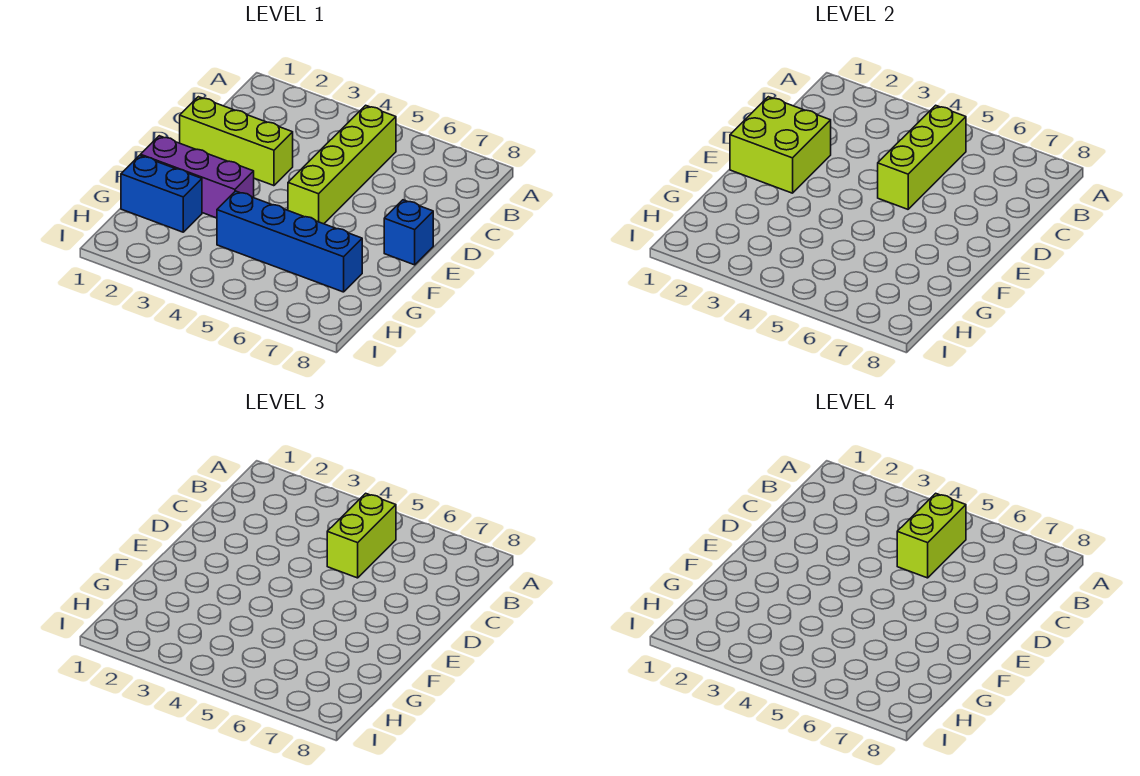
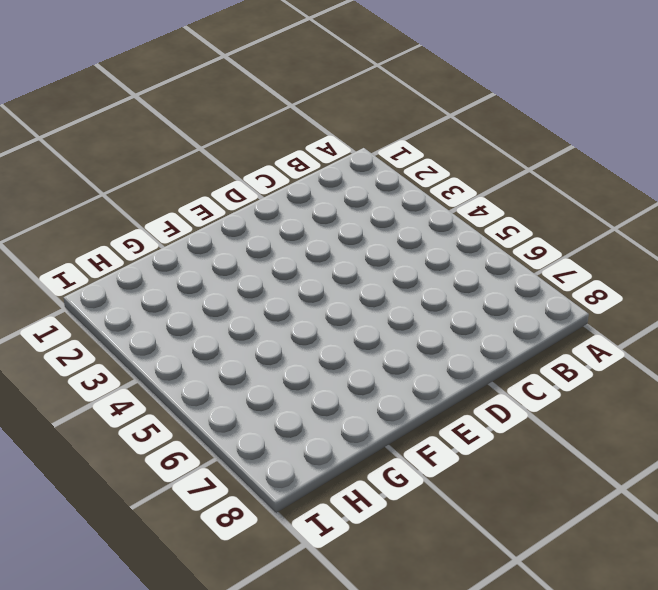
none -> lime brick B5:E5 level 1
none -> lime brick D1:D3 level 1

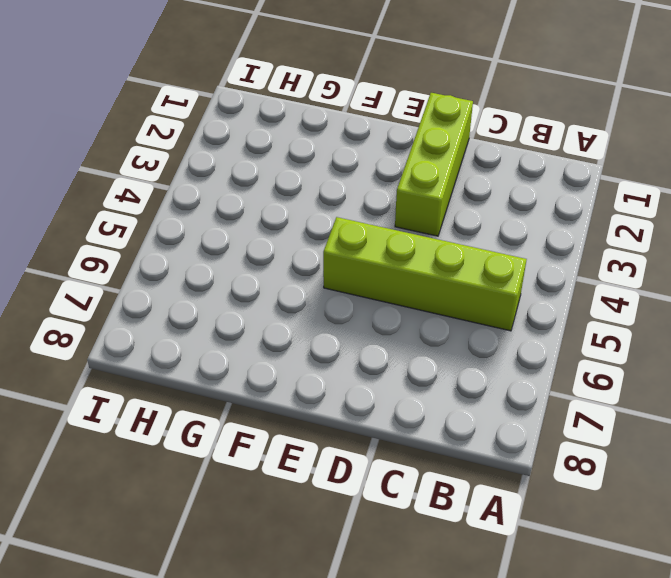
none -> blue brick E8 level 1
none -> purple brick F1:F3 level 1

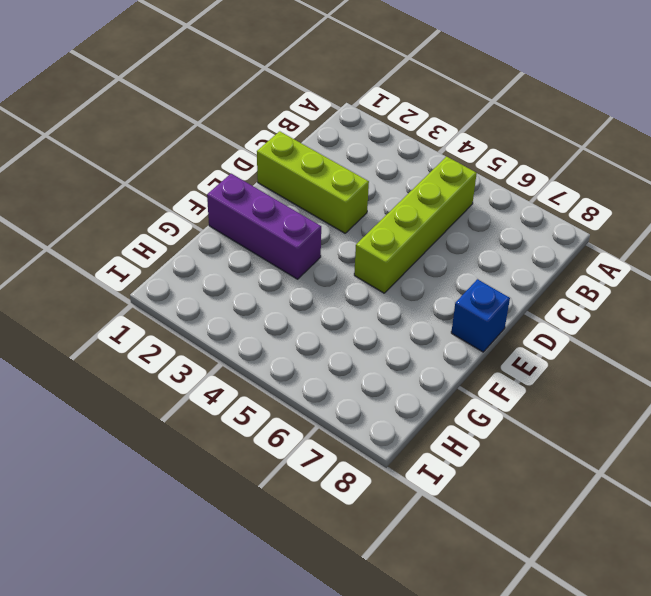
none -> blue brick G1:G2 level 1
none -> blue brick G4:G7 level 1

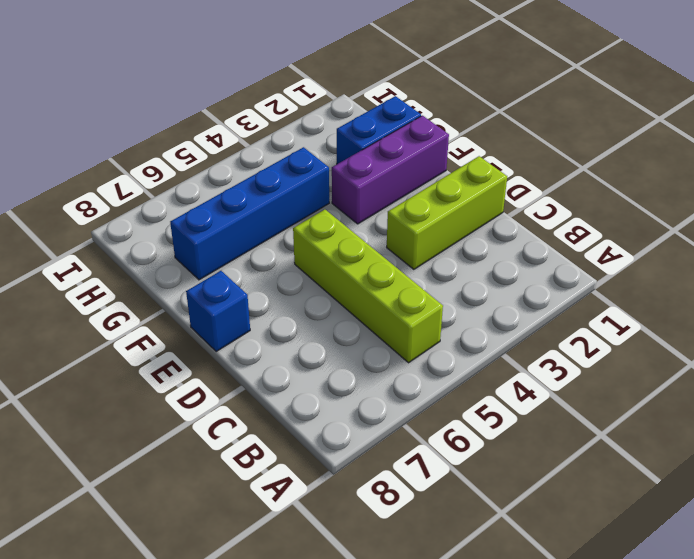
none -> lime brick B5:D5 level 2
none -> lime brick D1:E2 level 2

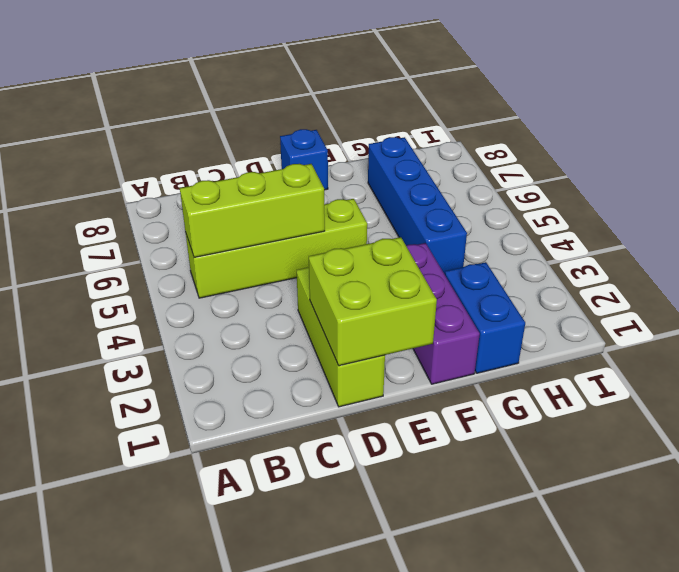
none -> lime brick B5:C5 level 3
none -> lime brick B5:C5 level 4

